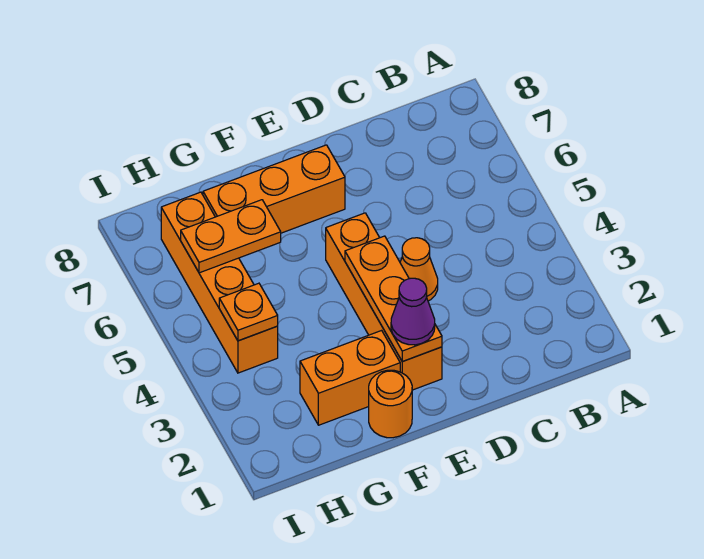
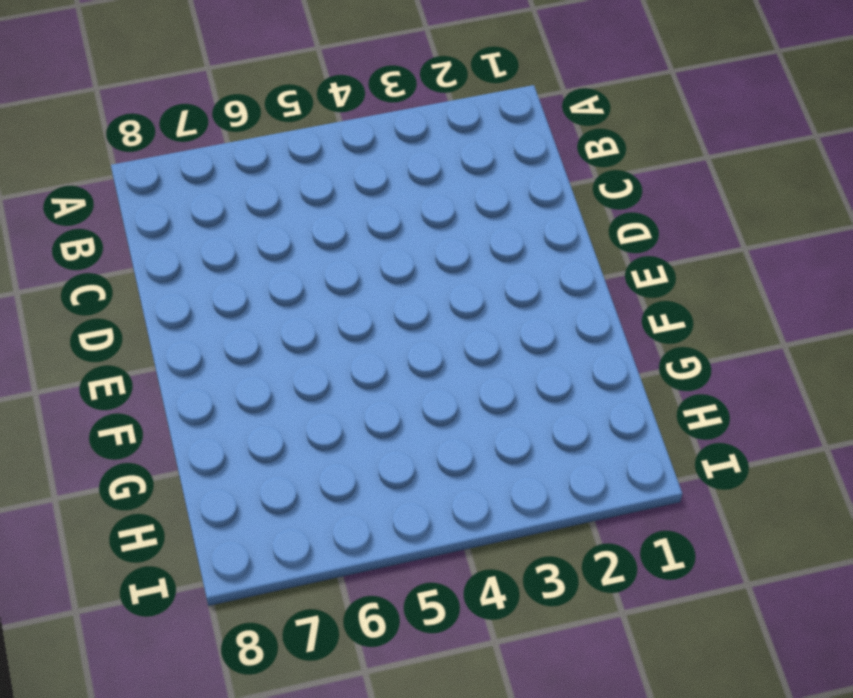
none -> orange cone D4 level 1
none -> orange brick E2:E5 level 1

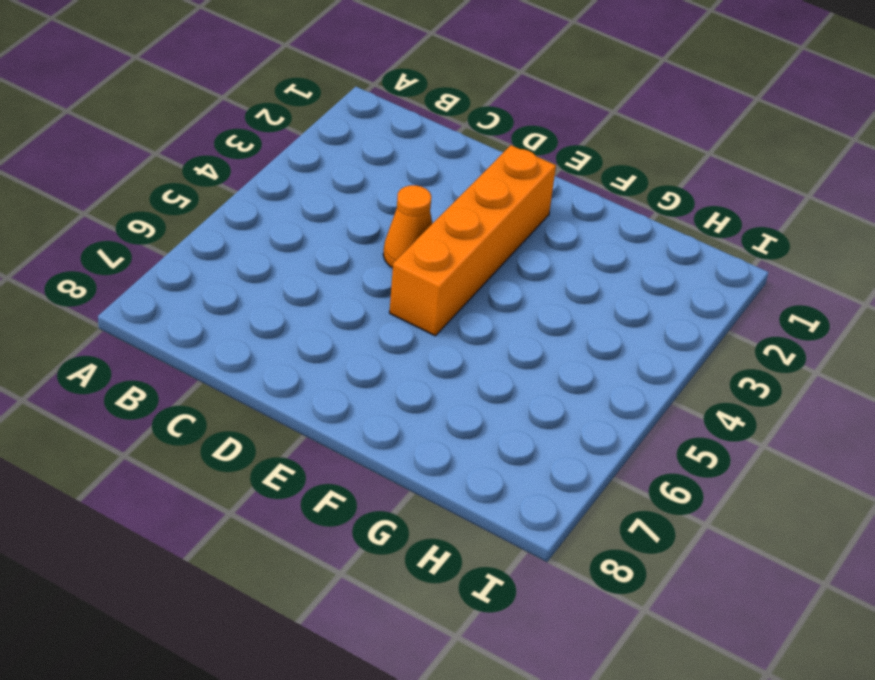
none -> orange brick E7:G7 level 1
none -> orange round brick F1 level 1

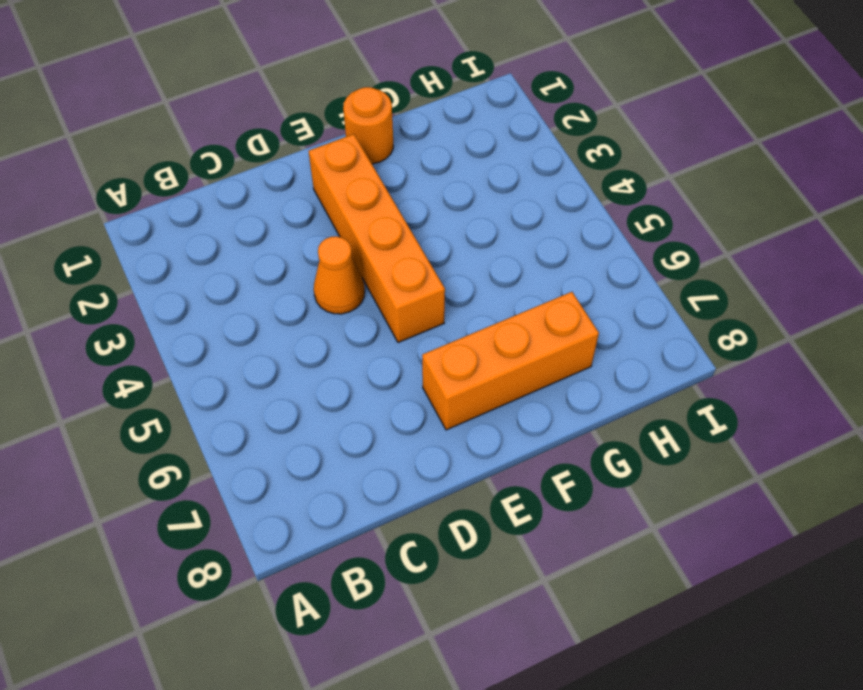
none -> orange brick F2:G2 level 1
none -> orange brick H4:H7 level 1

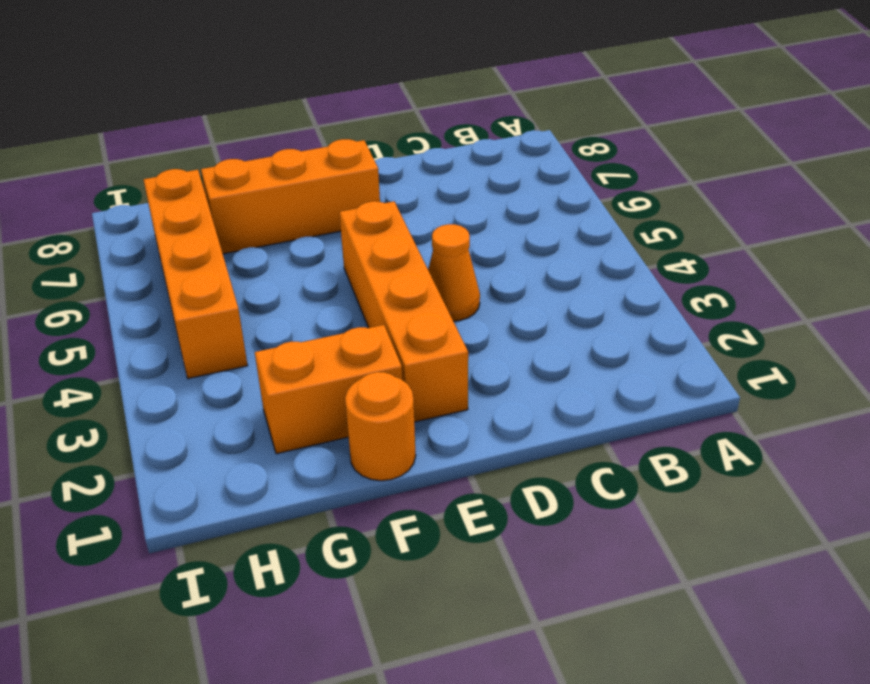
none -> orange plate E2:E4 level 2
none -> orange plate G6:H6 level 2

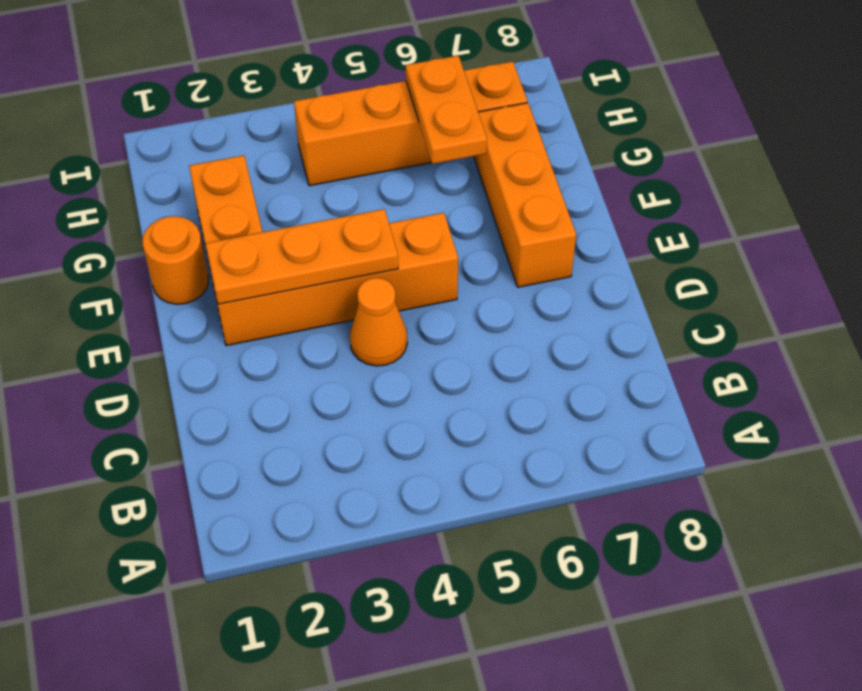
none -> orange plate H4 level 2
none -> purple cone E2 level 3

